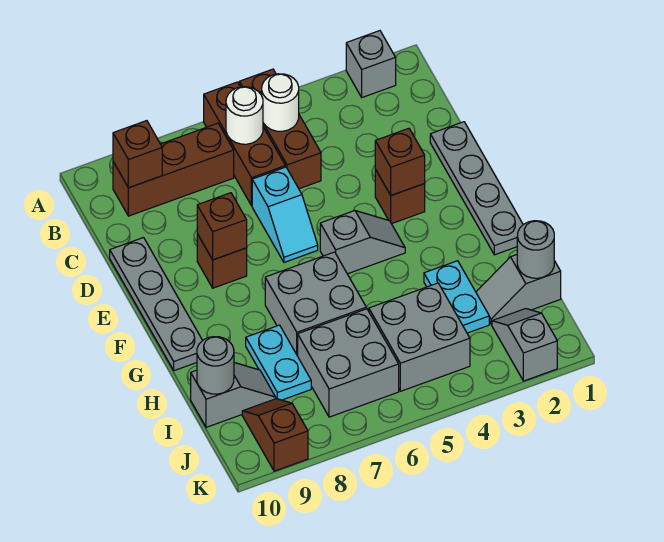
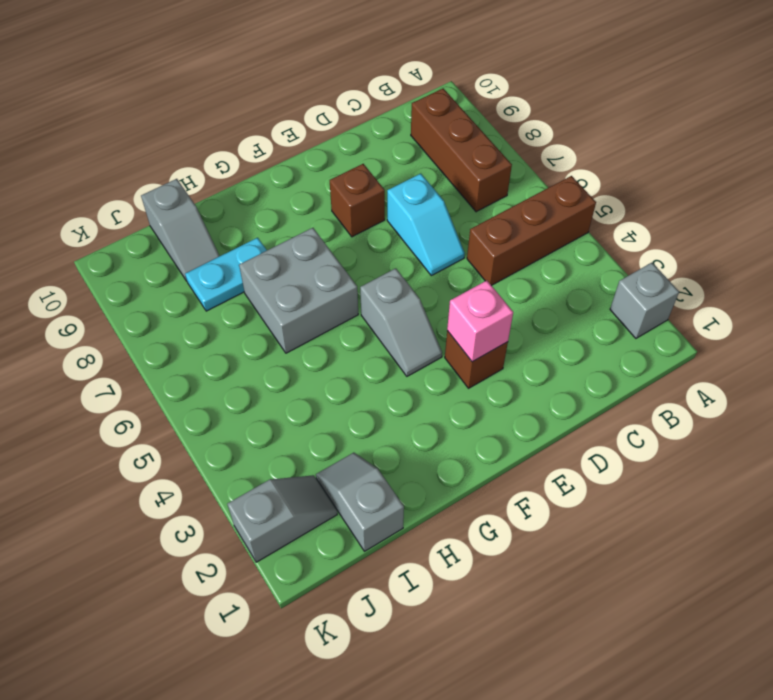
cyan slope D6:D7 level 1 top 7 -> cyan slope D6:E6 level 1 top D
pink brick E3 level 2 -> brown brick E3 level 2
none -> brown brick A6:C6 level 1
none -> grey plate D1:G1 level 1
none -> grey plate D10:G10 level 1

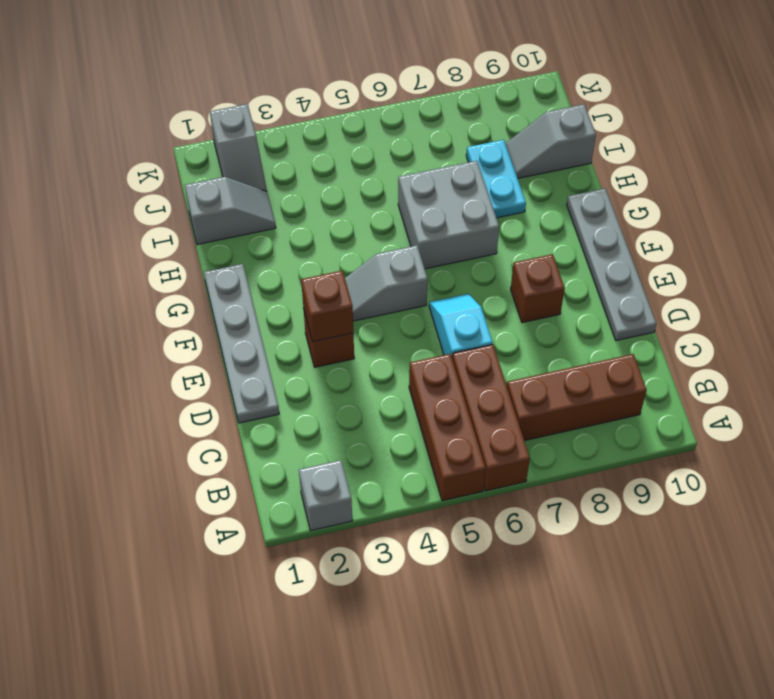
none -> cyan plate H3:I3 level 1
none -> grey brick I4:J5 level 1
none -> grey brick I6:J7 level 1

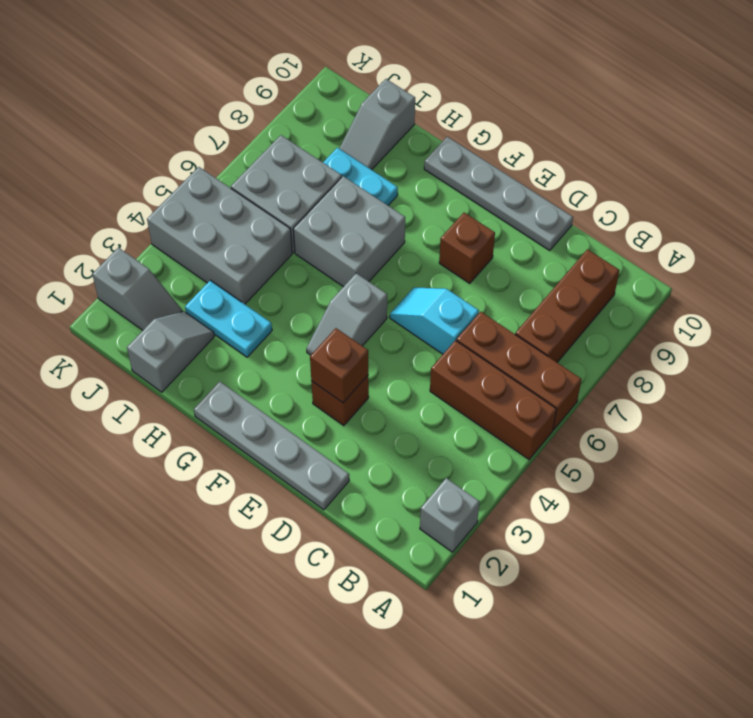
grey brick I4:K5 level 1 -> grey brick I4:J5 level 1
none -> brown slope J9:K9 level 1 top K
none -> white round brick B5 level 2
none -> white round brick B6 level 2

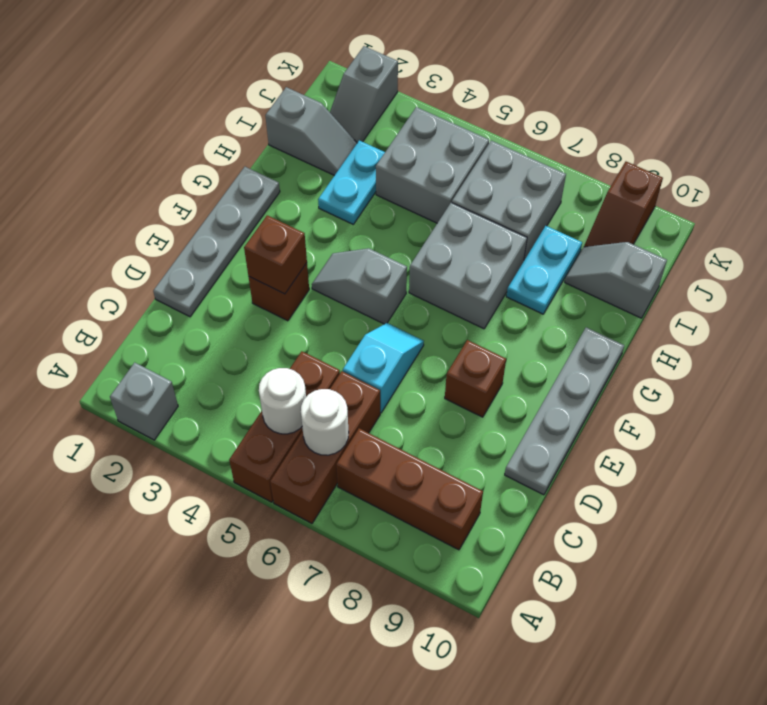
none -> brown brick B9 level 2
none -> brown brick E8 level 2
none -> grey round brick I1 level 2

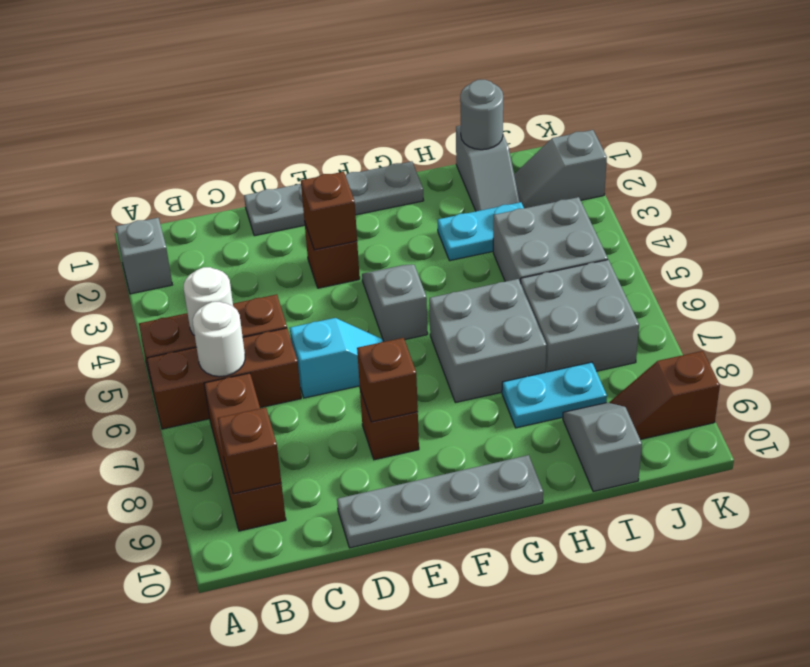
none -> grey round brick I10 level 2

